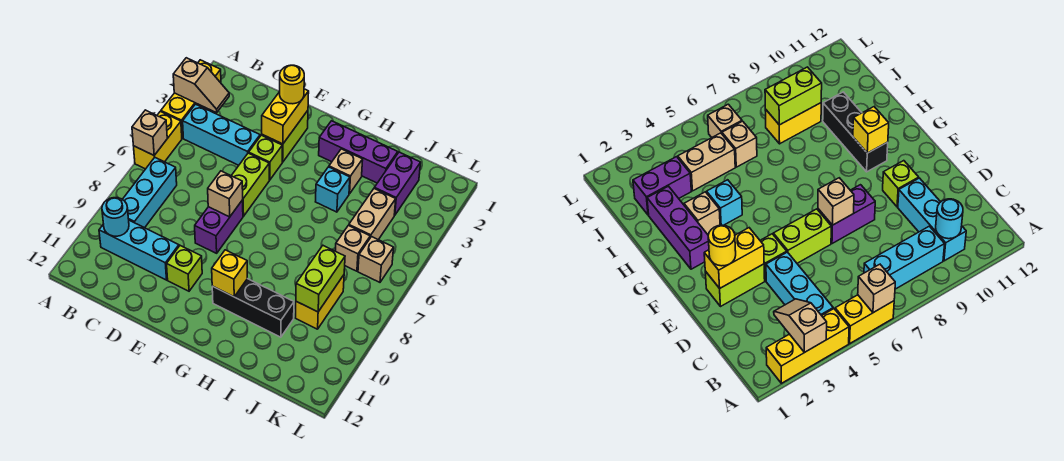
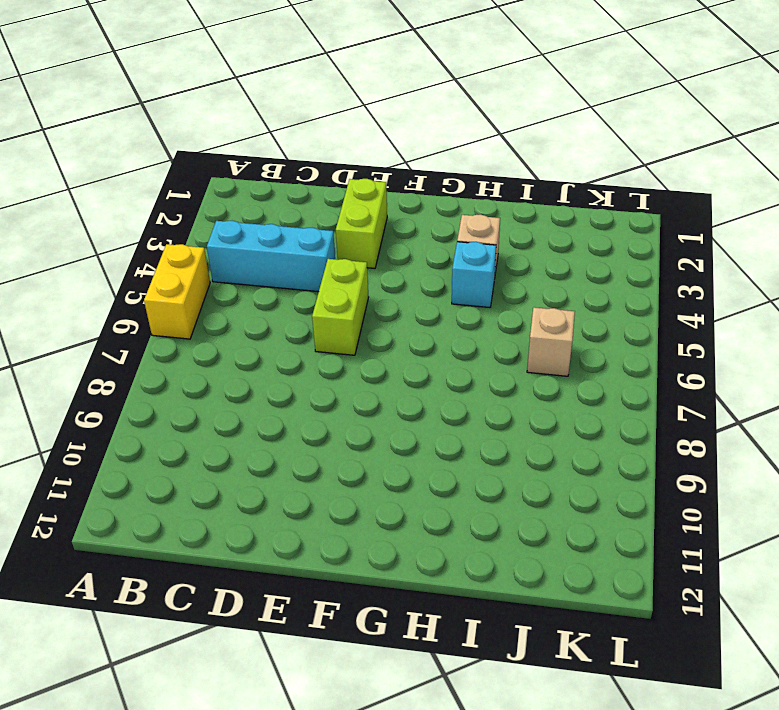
none -> yellow brick A2:A4 level 1
none -> cyan brick B7:B9 level 1
none -> cyan brick B10:D10 level 1

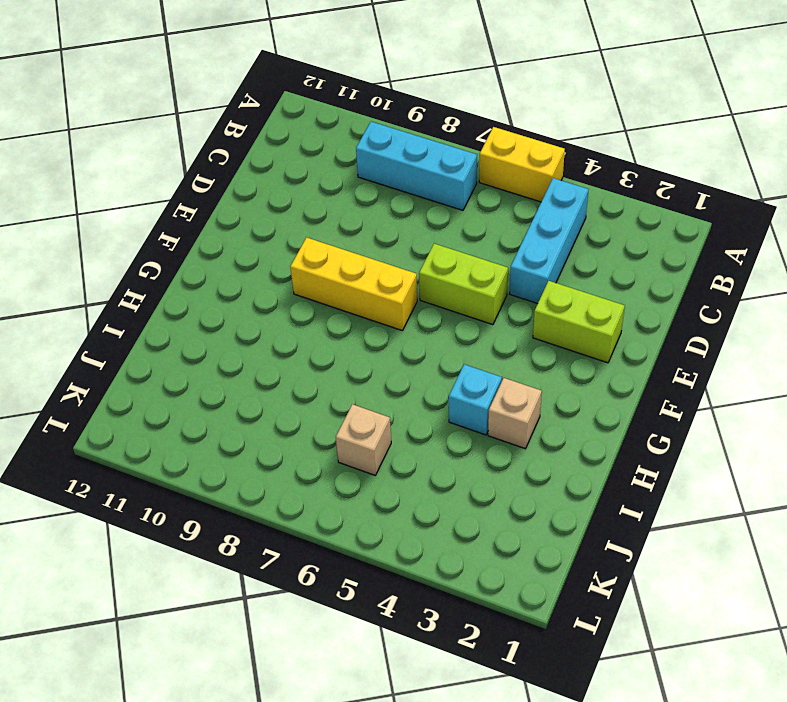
yellow brick F7:F9 level 1 -> yellow brick A2:A4 level 1
none -> cyan brick B10:D10 level 1
none -> lime brick E4 level 1
none -> purple brick E7:E8 level 1

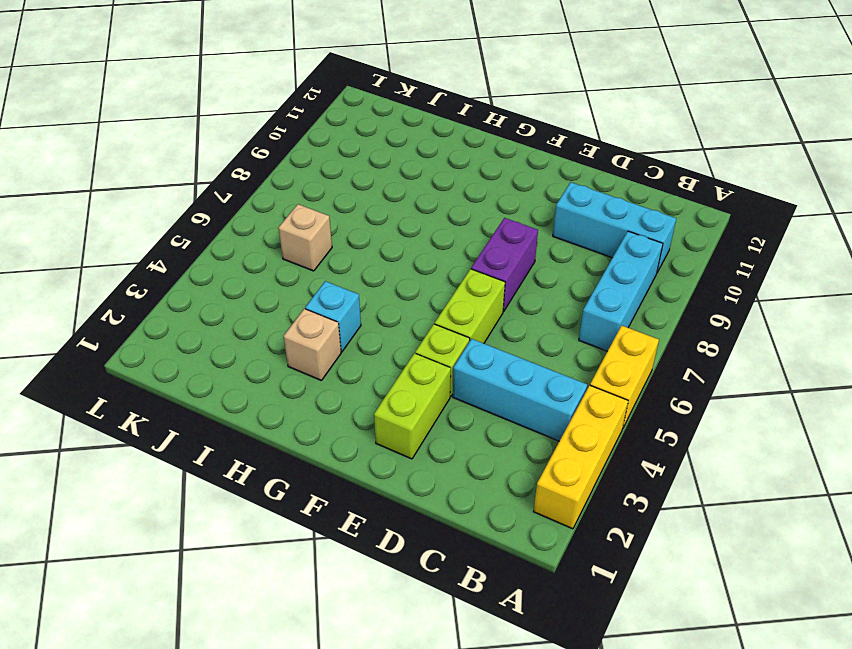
none -> lime brick E10 level 1
none -> purple brick G2:I2 level 1
none -> black brick G10:I10 level 1

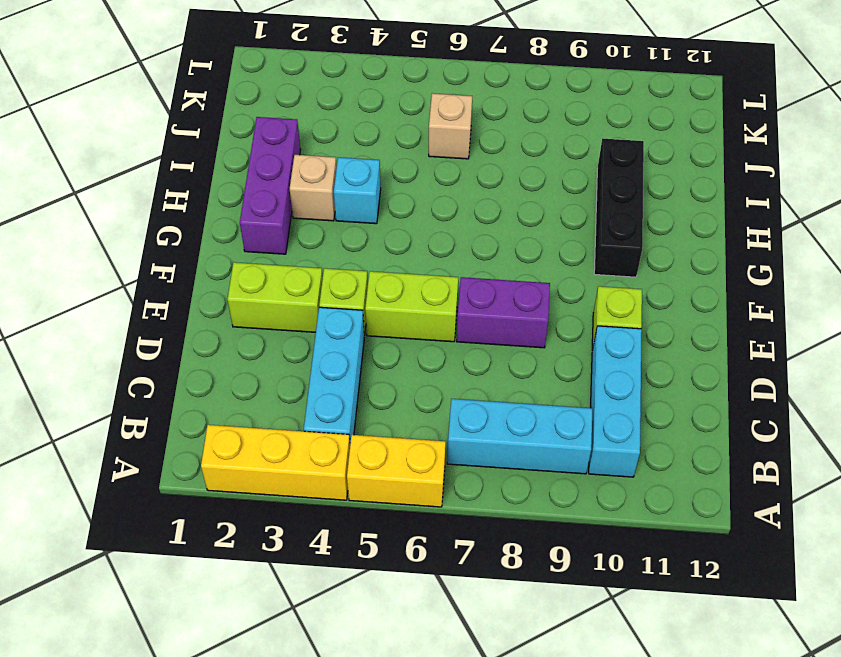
none -> purple brick J2:J3 level 1
none -> tan brick J4:J5 level 1
none -> yellow brick J8:J9 level 1

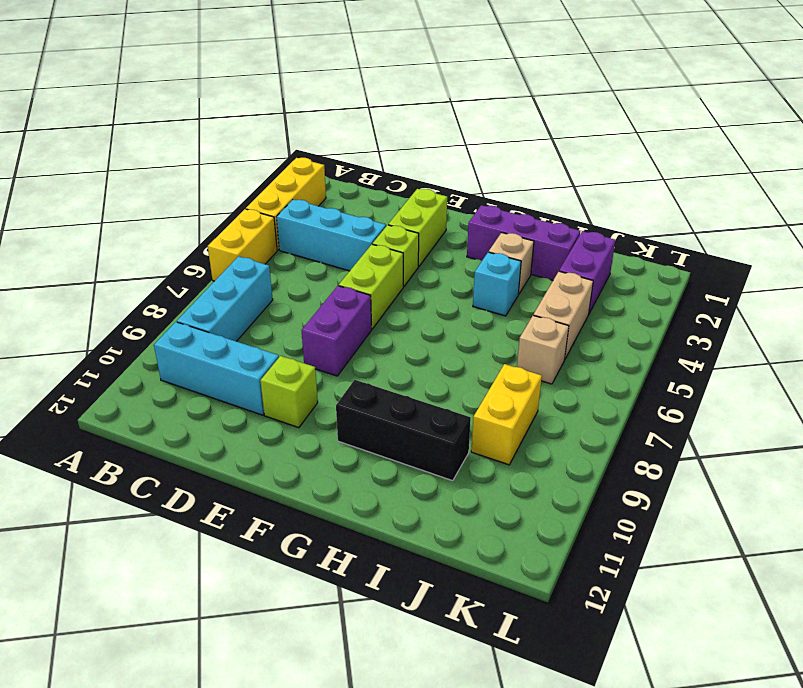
none -> tan brick K6 level 1
none -> tan slope A3:B3 level 2 top A
none -> tan brick A6 level 2

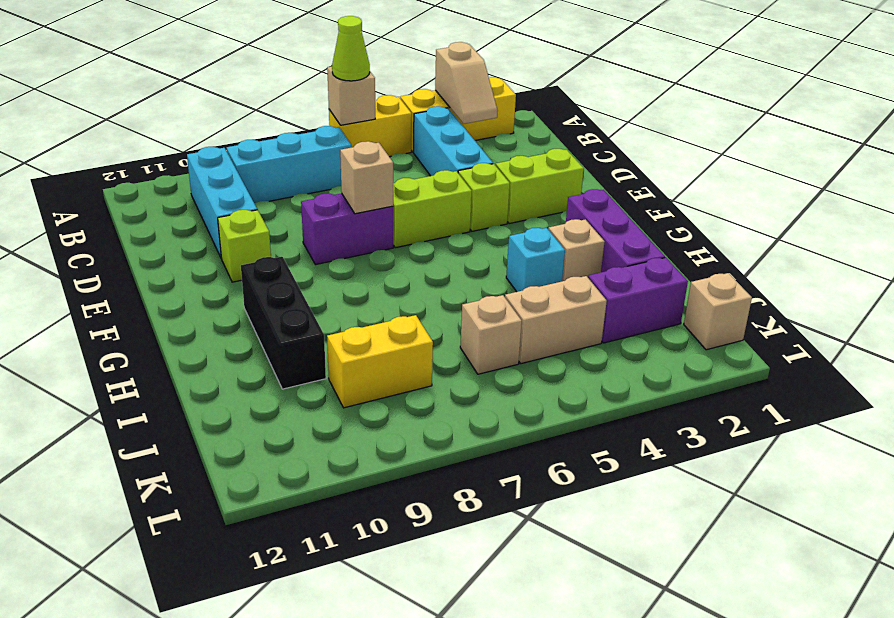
lime cone A6 level 3 -> none
tan brick K1 level 1 -> tan brick K6 level 1
none -> cyan round brick B10 level 2
none -> yellow brick E2:E3 level 2
none -> yellow brick G10 level 2

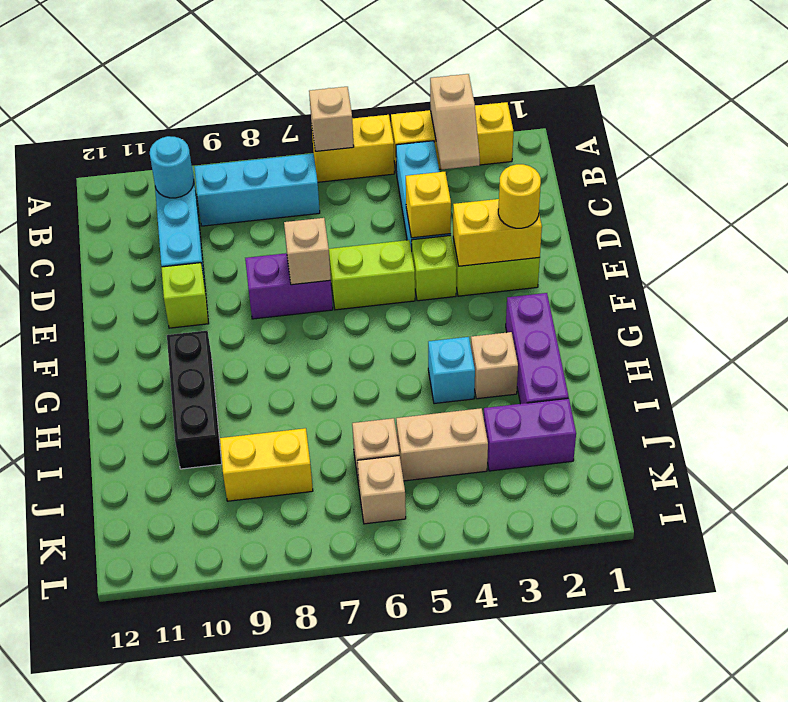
yellow brick D4 level 2 -> yellow brick G10 level 2
none -> lime brick J8:J9 level 2

